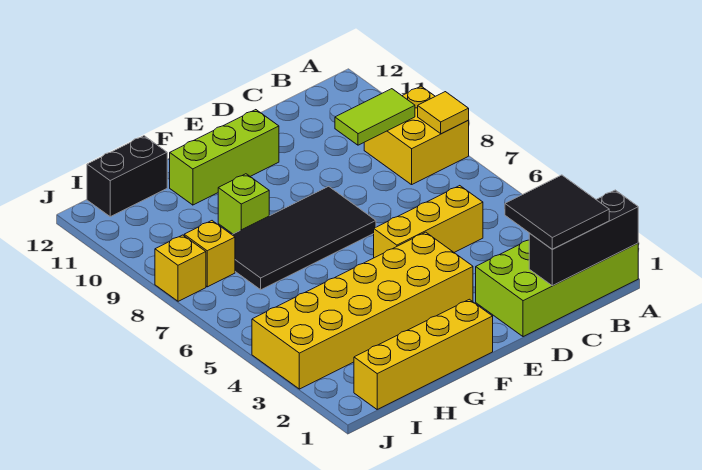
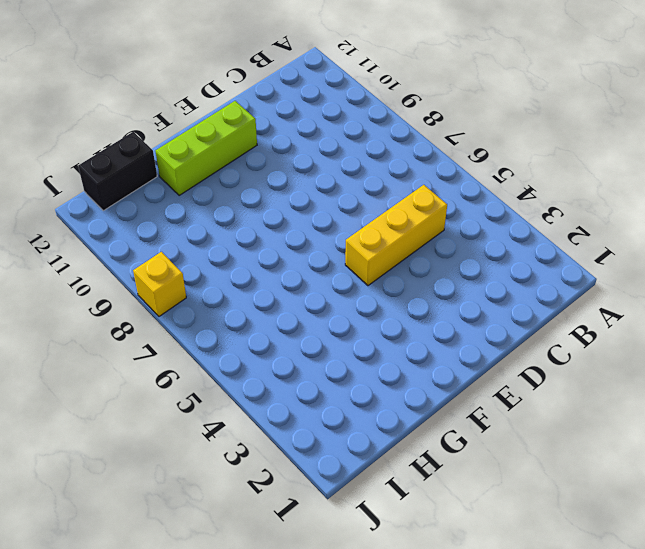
none -> lime brick A1:D2 level 1
none -> yellow brick A8:B9 level 1
none -> yellow brick E3:J4 level 1

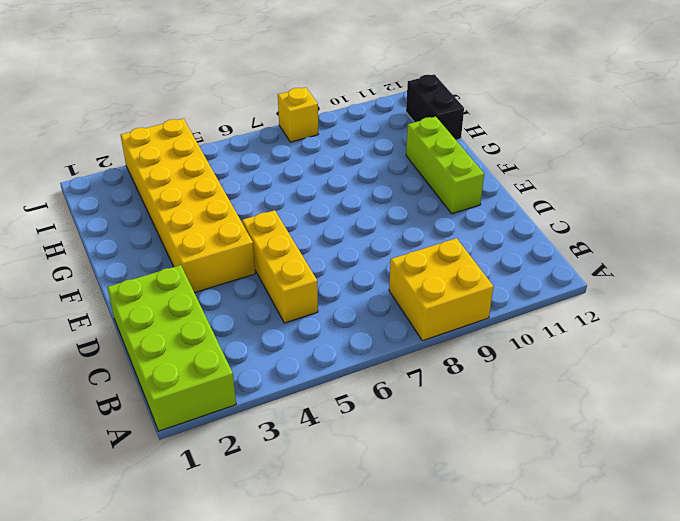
none -> black tile E7:H8 level 1
none -> yellow brick F1:I1 level 1
none -> lime brick G9 level 1

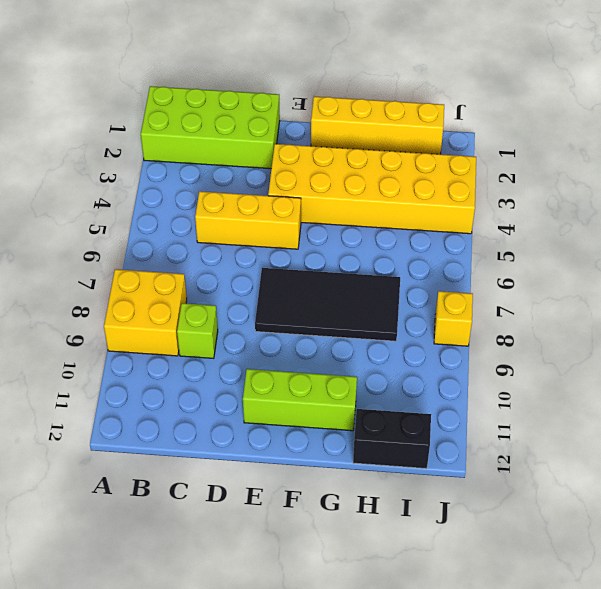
lime brick C9 level 1 -> lime brick G9 level 1
none -> yellow brick I8 level 1
none -> black brick A1:C1 level 2
none -> yellow tile A8 level 2

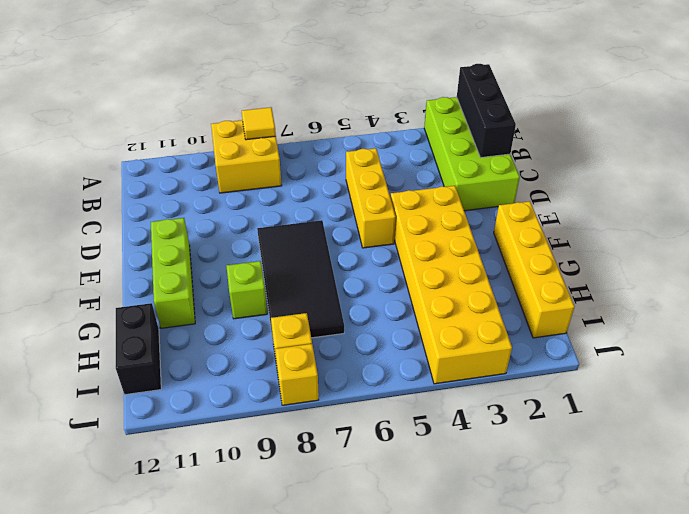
none -> lime tile B9:C9 level 2
none -> black tile B1:C2 level 3

